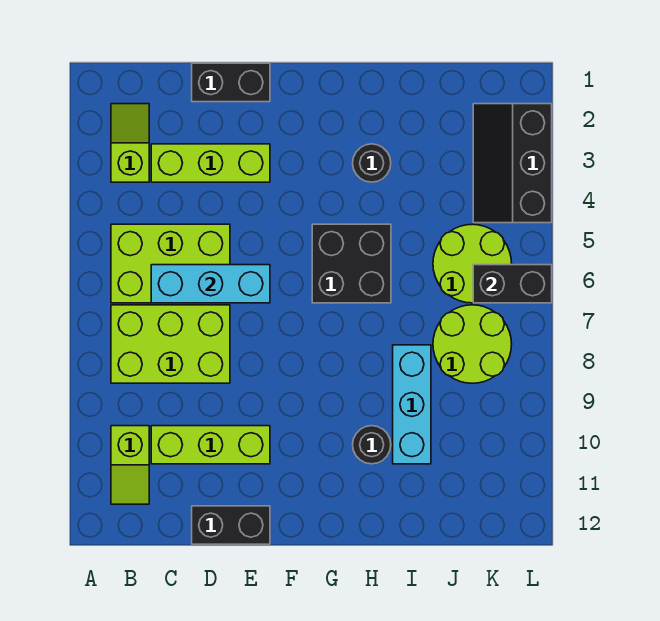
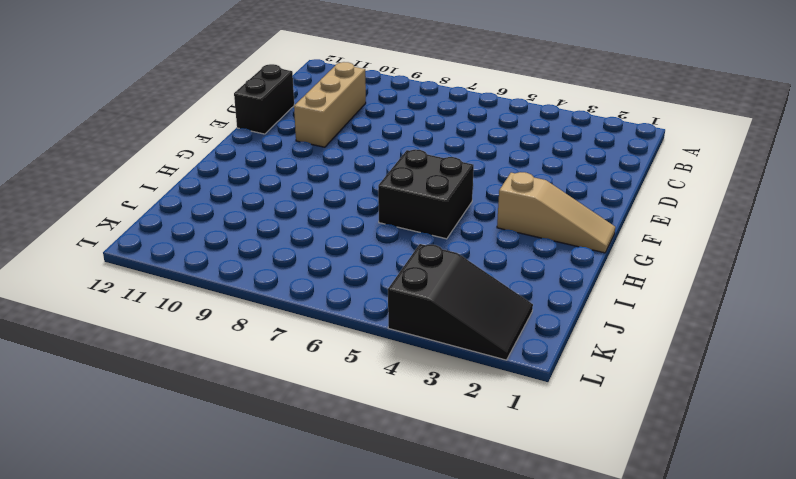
tan brick C10:E10 level 1 -> lime brick C10:E10 level 1
tan slope G1:G3 level 1 top 3 -> none
black slope K2:L4 level 1 top 4 -> black slope K2:L4 level 1 top L
none -> lime slope B2:B3 level 1 top 3
none -> lime brick B5:D6 level 1
none -> lime brick B7:D8 level 1

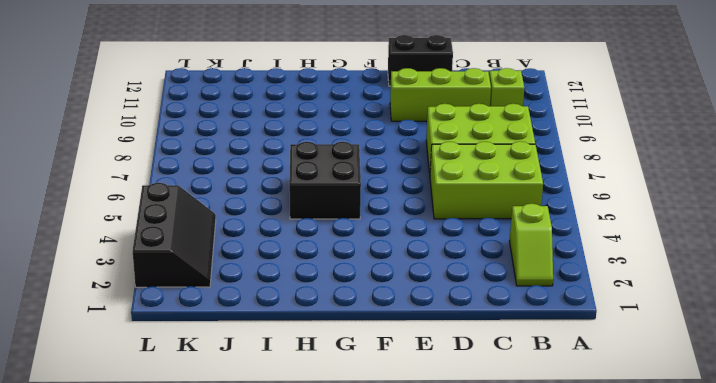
none -> lime brick C3:E3 level 1
none -> black brick D1:E1 level 1
none -> black round brick H3 level 1

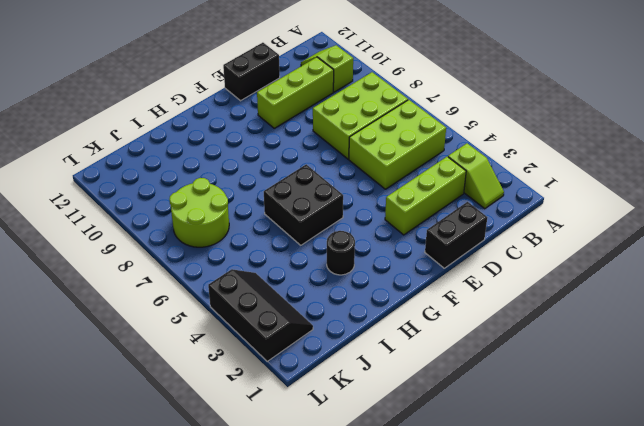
none -> black round brick H10 level 1
none -> cyan brick I8:I10 level 1
none -> lime round brick J5:K6 level 1

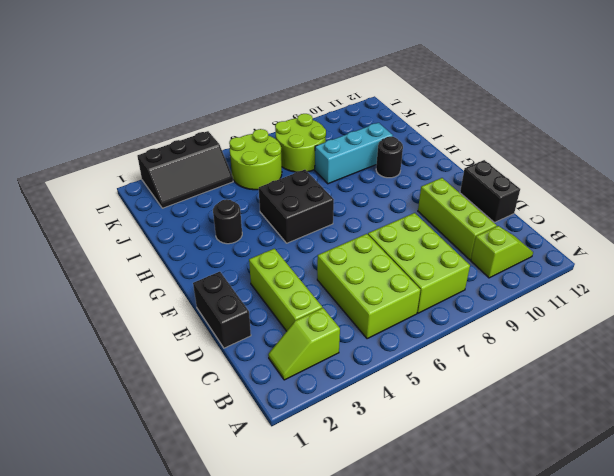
none -> cyan brick C6:E6 level 2
none -> black brick K6:L6 level 2

